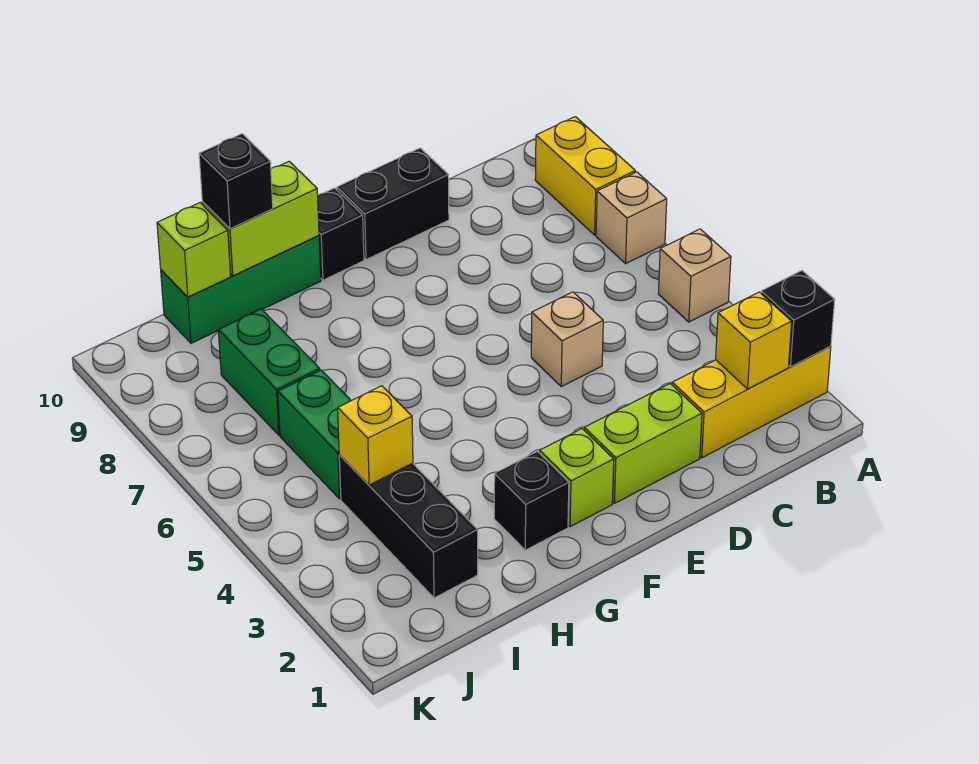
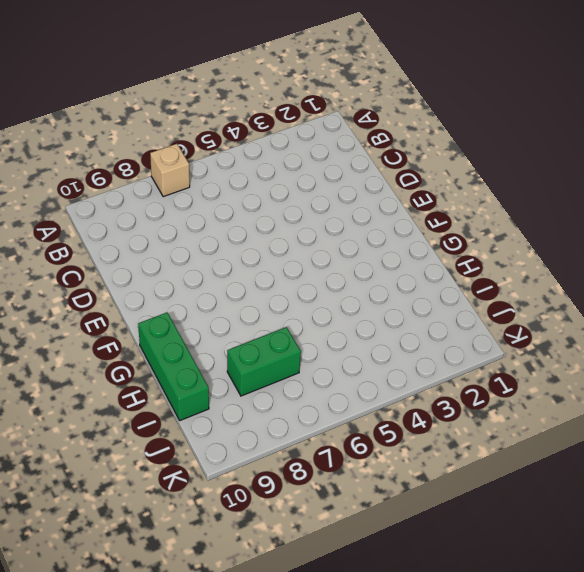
none -> yellow brick A2:C2 level 1
none -> tan brick A5 level 1
none -> yellow brick A8:A9 level 1

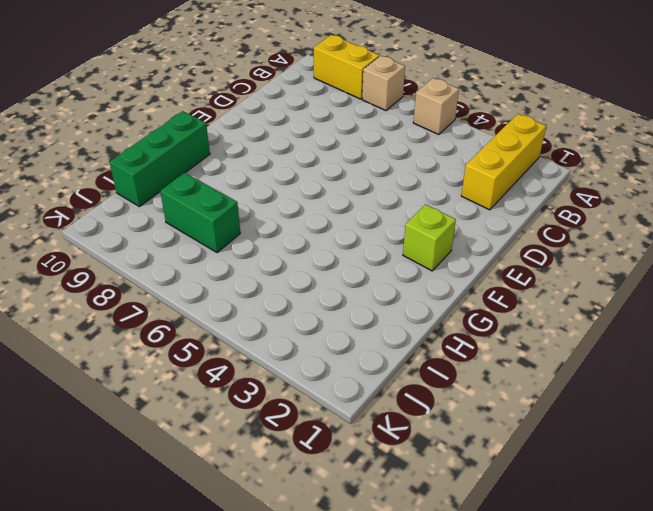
none -> lime brick D2:E2 level 1
none -> tan brick D5 level 1
none -> black brick D10:E10 level 1

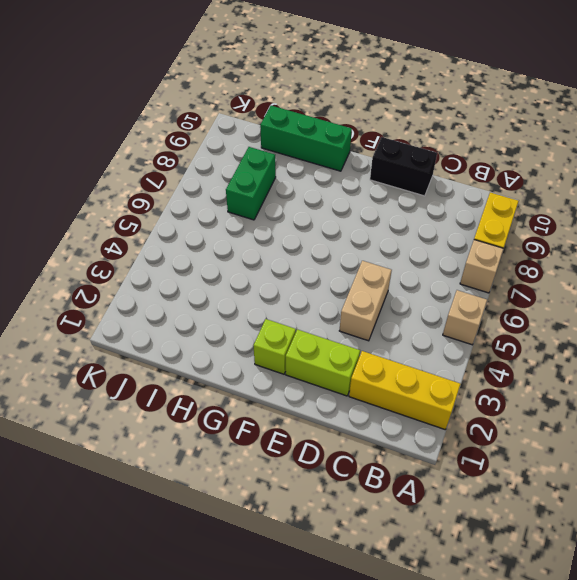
tan brick D4:D5 level 1 -> tan brick D5 level 1
none -> black brick F10 level 1
none -> black brick G2 level 1
none -> black brick I2:I4 level 1

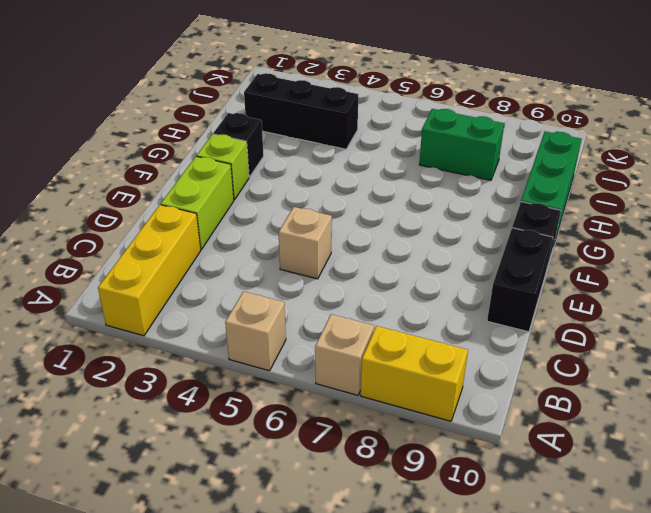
none -> green brick I5:I6 level 1
none -> black brick A2 level 2
none -> yellow brick B2 level 2

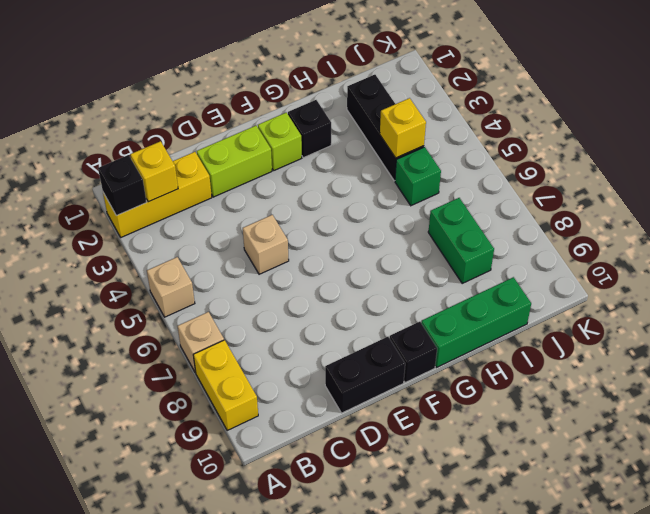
green brick I5 level 1 -> green brick I5:I6 level 1
none -> lime brick G10:H10 level 2
none -> lime brick I10 level 2
none -> black brick H10 level 3

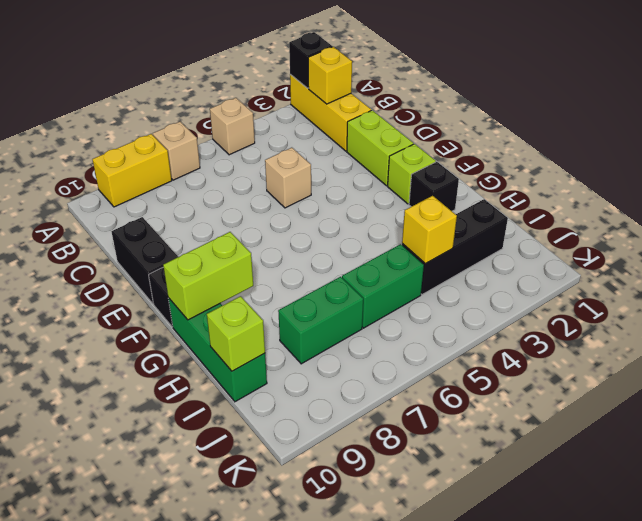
lime brick G9:G10 level 2 -> lime brick G10:H10 level 2
none -> black brick H10 level 3

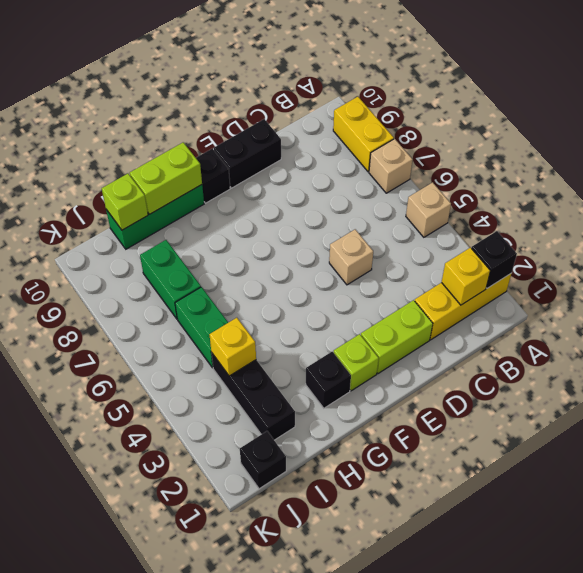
black brick J1 level 1 -> black brick H10 level 3

